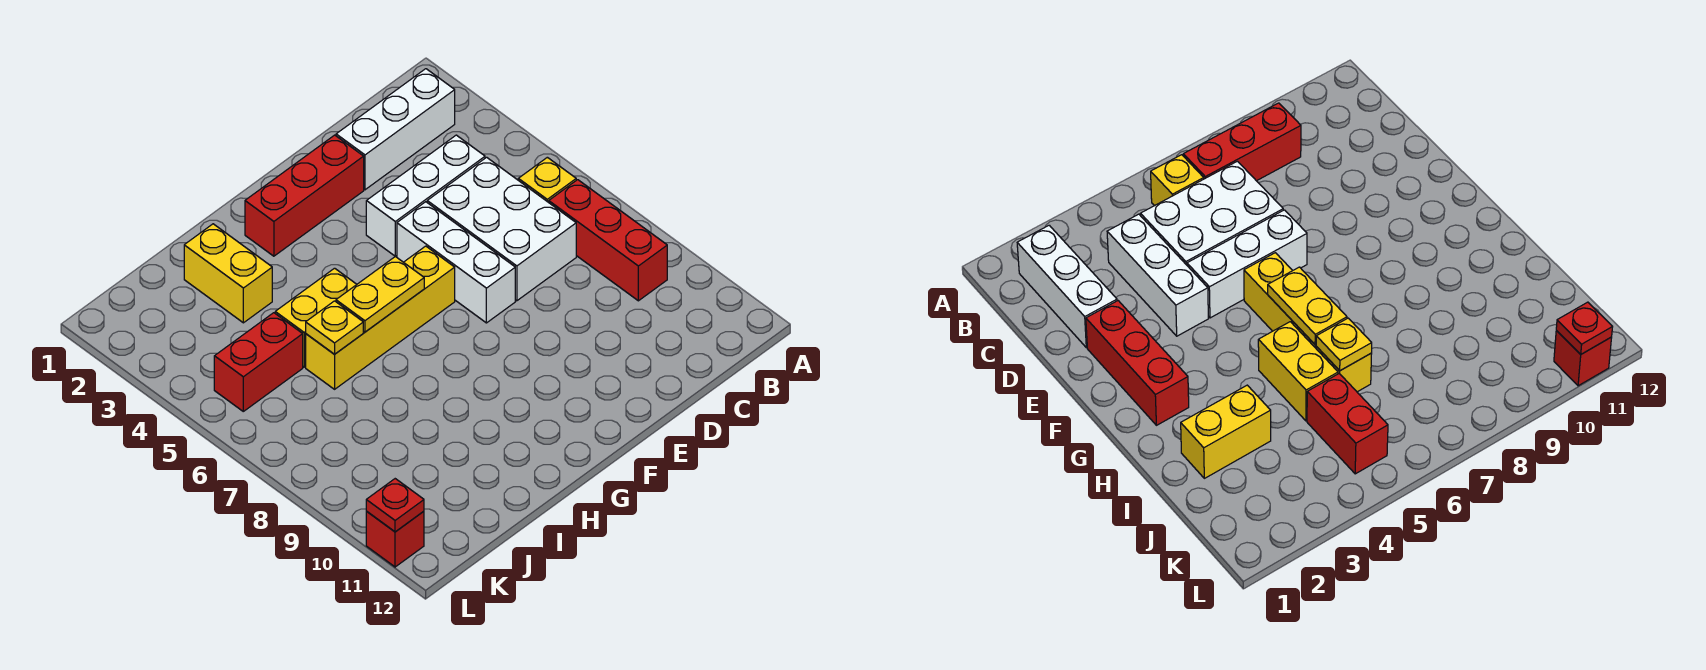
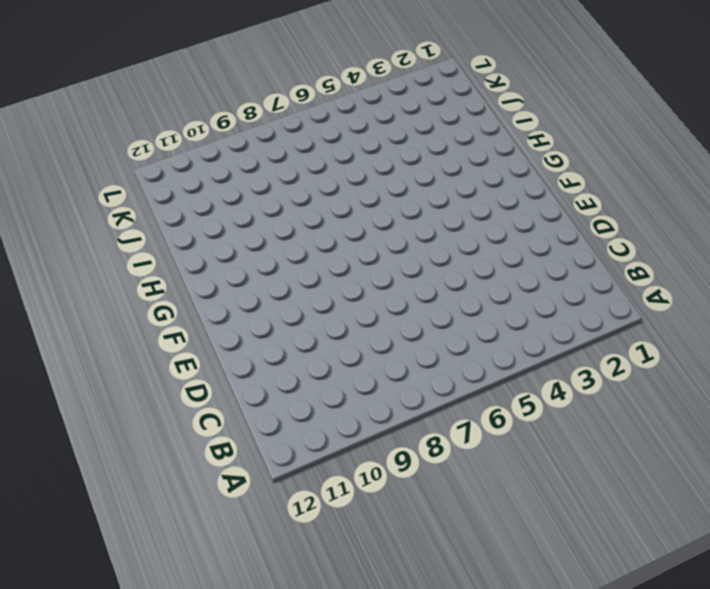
none -> white brick B2:D2 level 1
none -> yellow brick B6 level 1
none -> red brick B7:B9 level 1

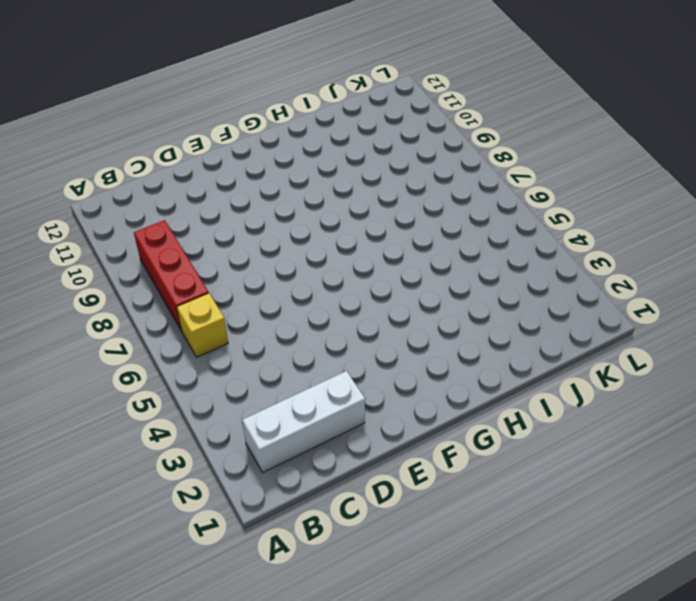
none -> white brick C4:E4 level 1
none -> white brick C5:D7 level 1
none -> red brick E2:G2 level 1

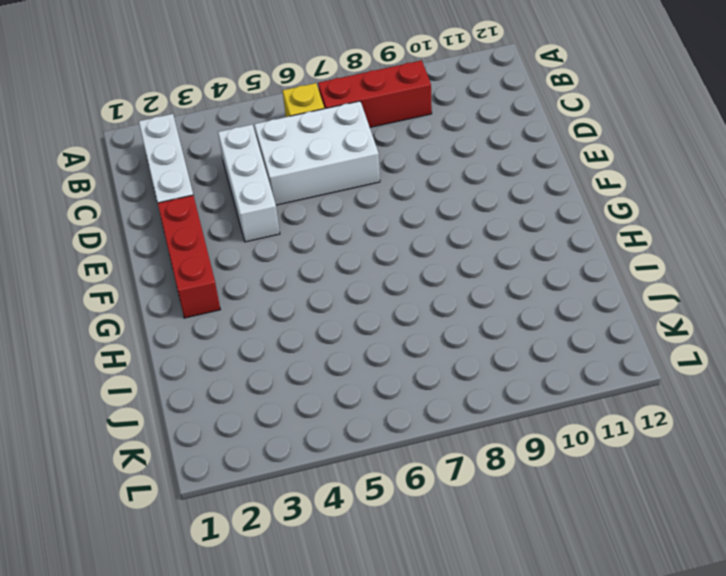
none -> white brick E5:E7 level 1
none -> yellow brick F6:I6 level 1
none -> yellow brick H5:I5 level 1

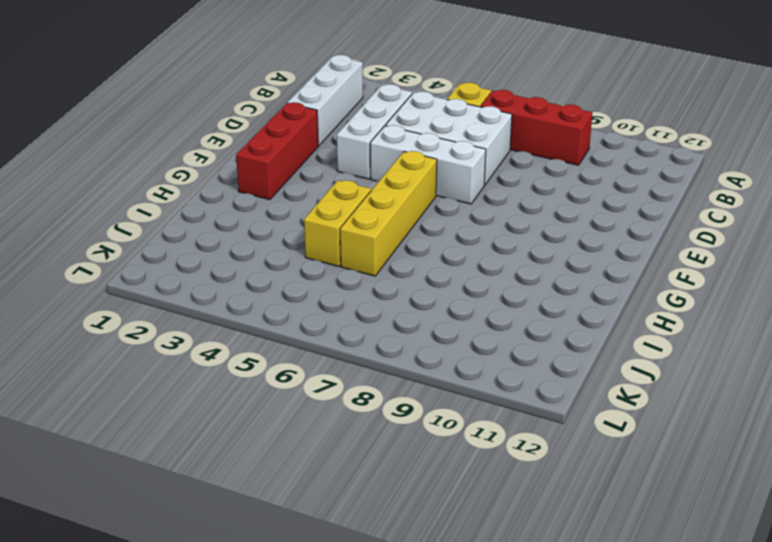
none -> yellow brick I2:I3 level 1
none -> red brick J5:K5 level 1
none -> red brick L11 level 1

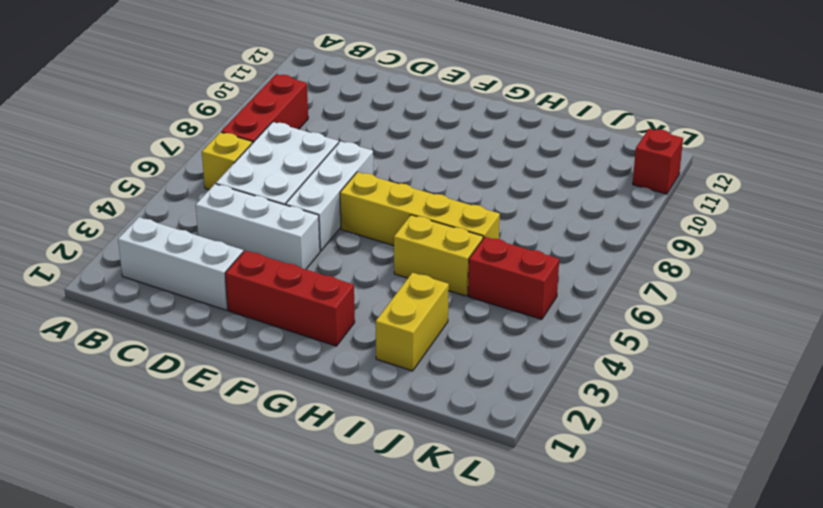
none -> yellow plate G6:H6 level 2
none -> yellow plate I6 level 2
none -> red plate L11 level 2

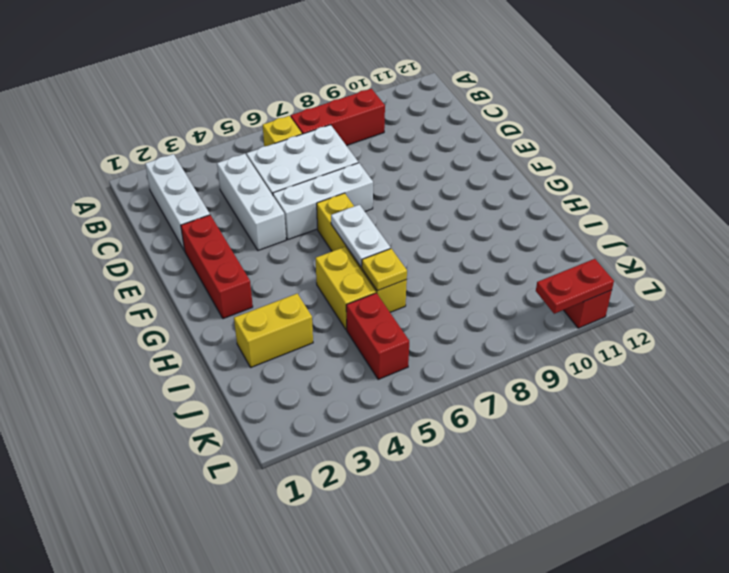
white plate G6:H6 level 2 -> yellow plate G6:H6 level 2
red plate L10:L11 level 2 -> red plate L11 level 2

